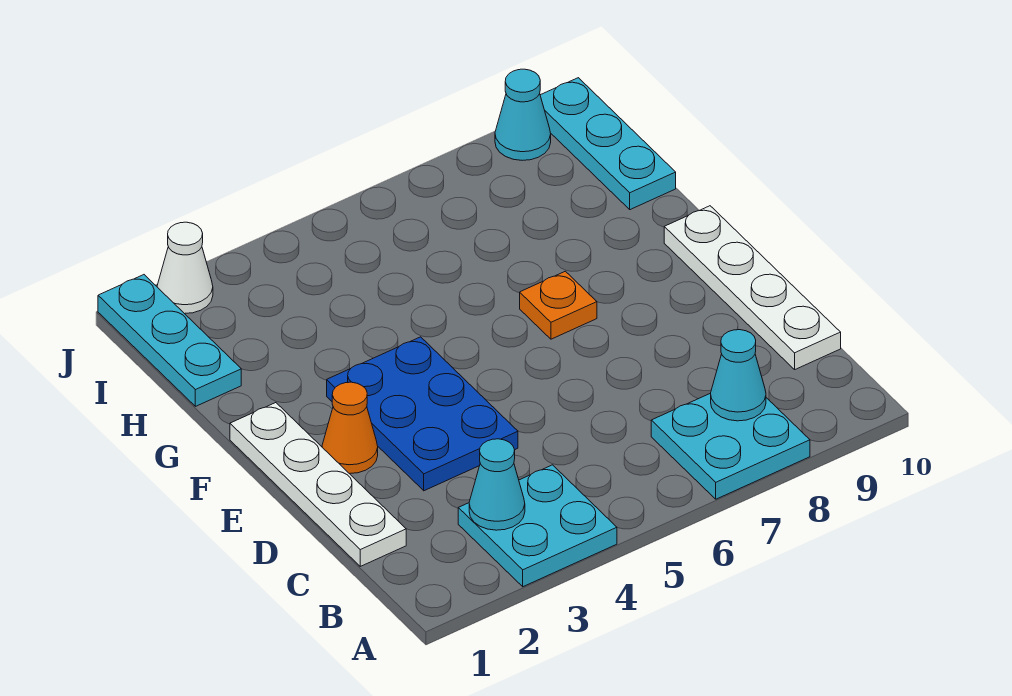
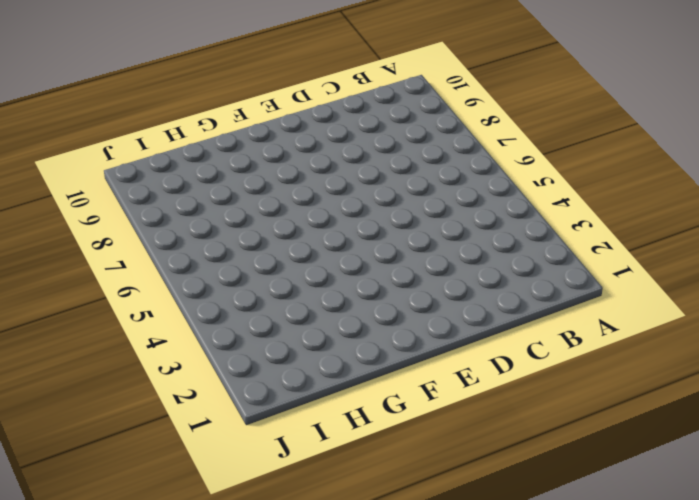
none -> cyan plate A3:B4 level 1
none -> cyan plate A7:B8 level 1
none -> white plate C1:F1 level 1

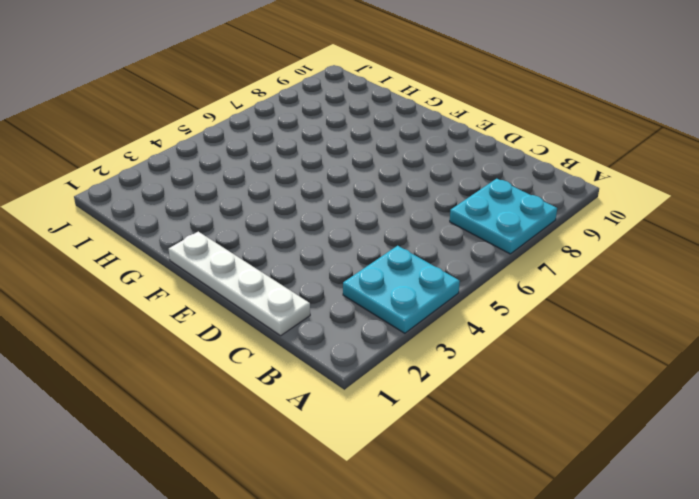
none -> white plate C10:F10 level 1
none -> blue plate D3:F4 level 1
none -> orange cone E2 level 1

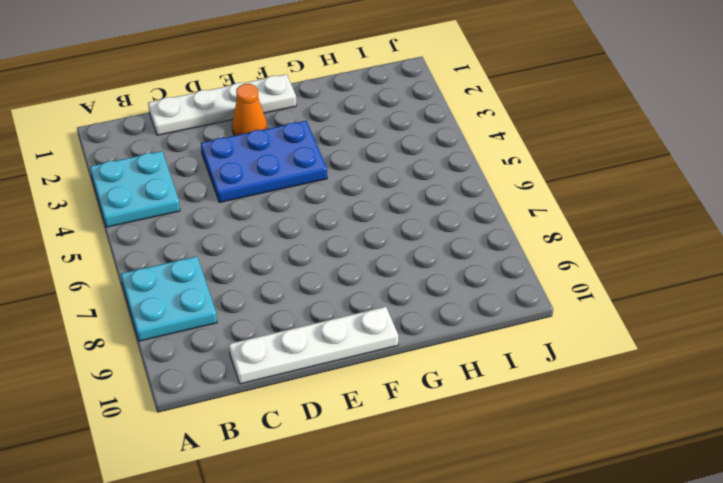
none -> orange plate F7 level 1
none -> cyan plate H1:J1 level 1
none -> cyan plate H10:J10 level 1

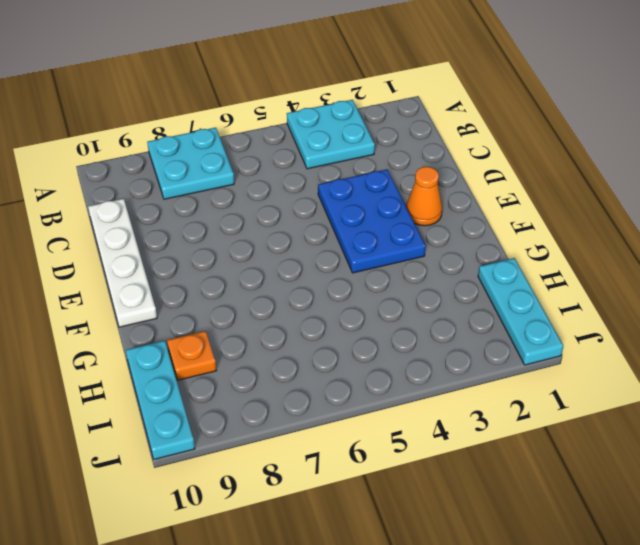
orange plate H9 level 1 -> orange plate F7 level 1
none -> white plate C1:F1 level 1
none -> white cone J2 level 1
none -> cyan cone J9 level 1

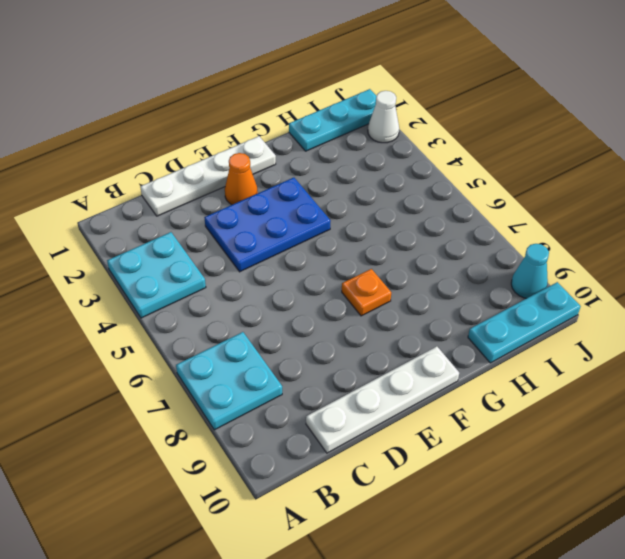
none -> cyan cone B3 level 2
none -> cyan cone B8 level 2

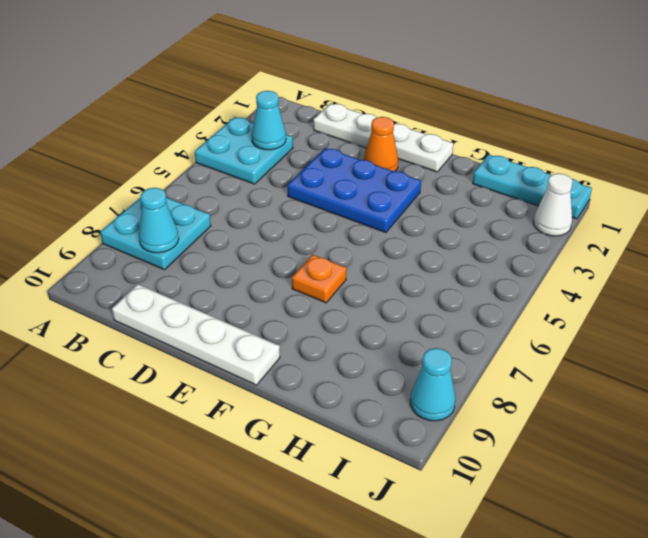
none -> cyan plate H10:J10 level 1

